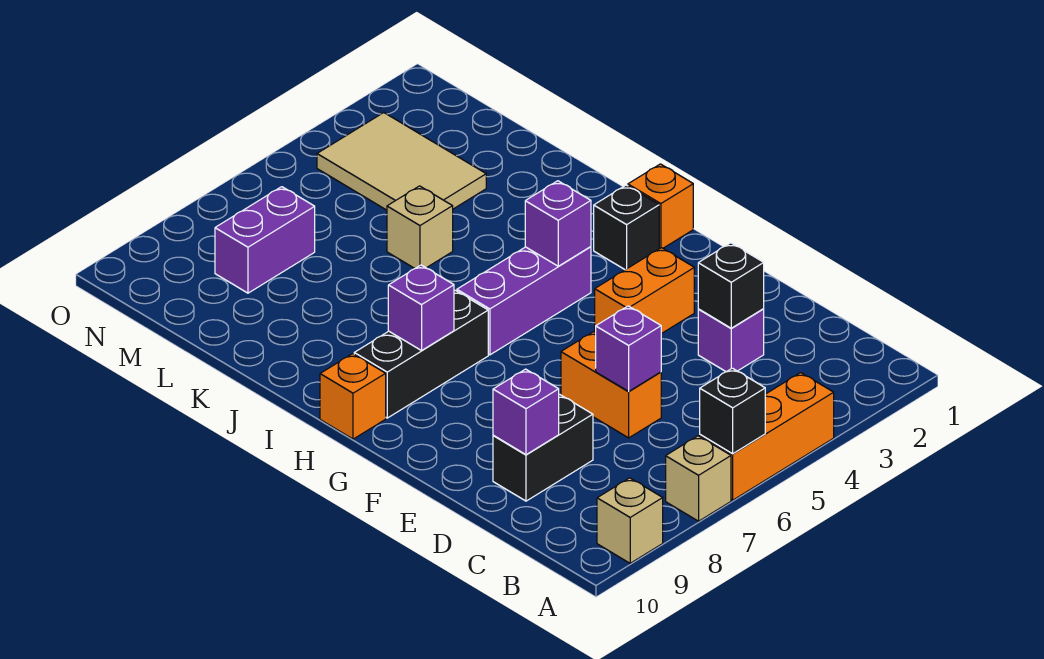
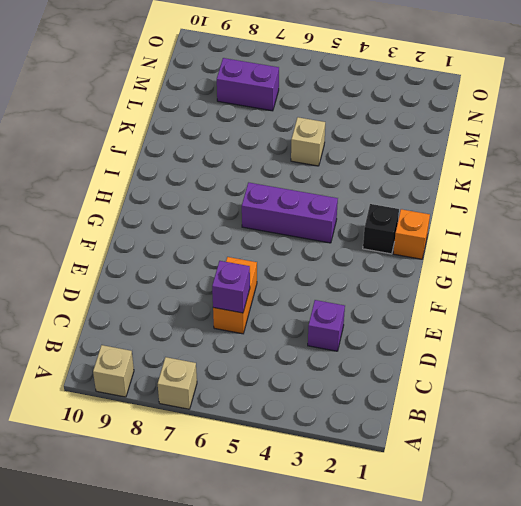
none -> orange brick A4:A6 level 1
none -> black brick D8:D9 level 1
none -> orange brick F3:F4 level 1

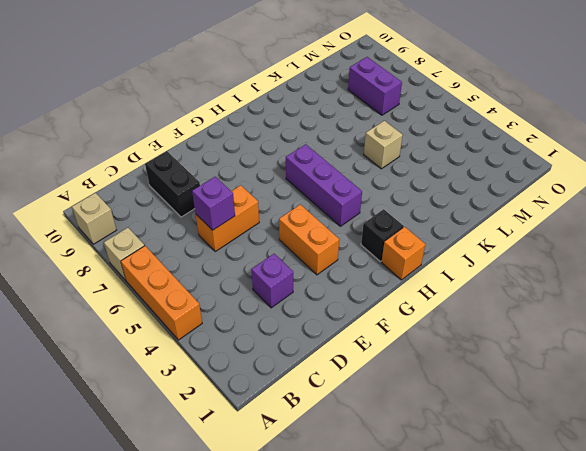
none -> black brick H7:H9 level 1
none -> orange brick H10 level 1
none -> tan tile L3:N4 level 1

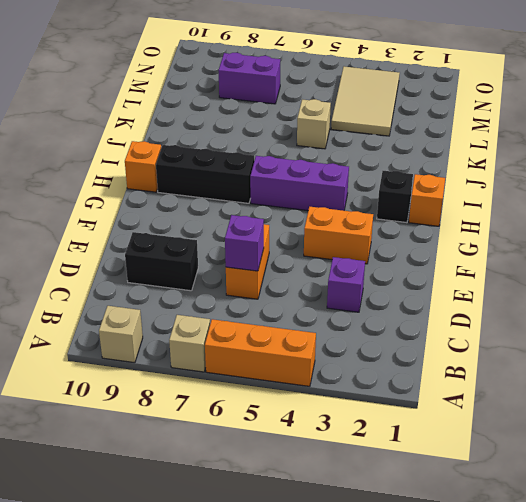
none -> black brick A6 level 2
none -> black brick D3 level 2
none -> purple brick D9 level 2

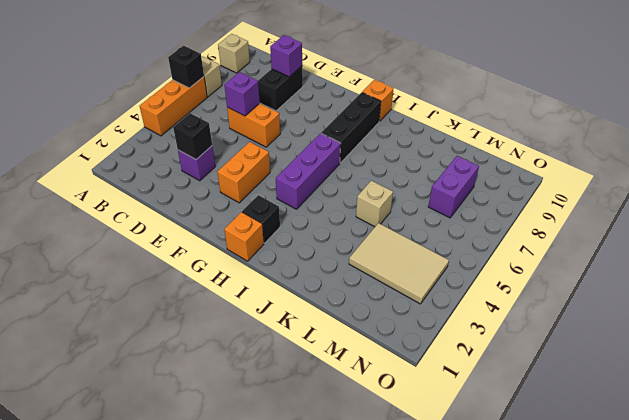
none -> purple brick H4 level 2
none -> purple brick H8 level 2

